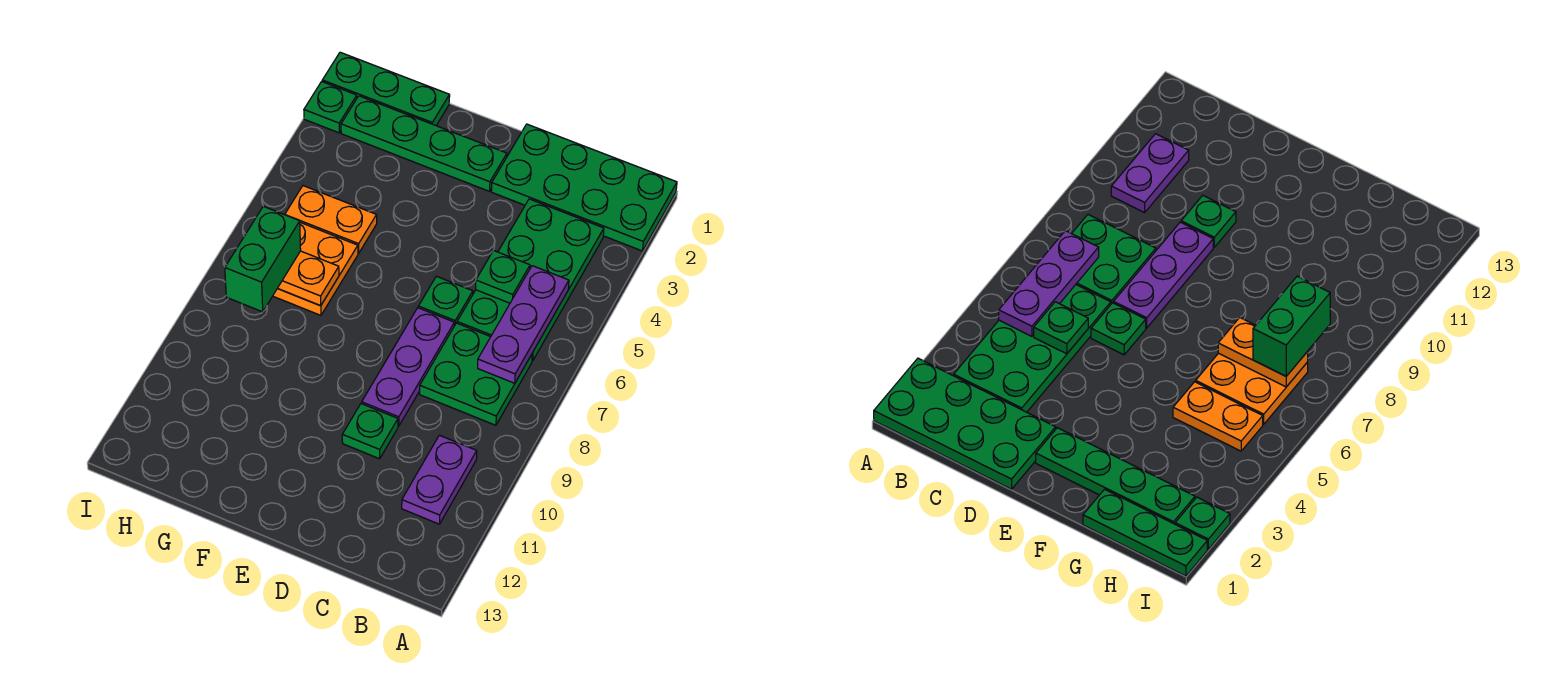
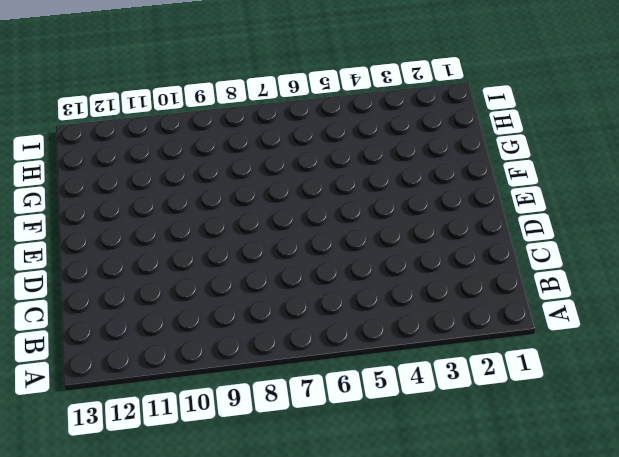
none -> green plate A1:D2 level 1
none -> green plate B3:C6 level 1
none -> green plate B7:C8 level 1

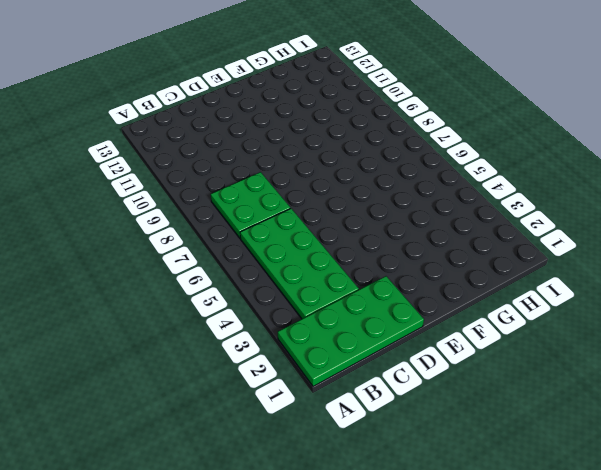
none -> purple plate B10:B11 level 1
none -> green plate D6 level 1
none -> purple plate D7:D9 level 1

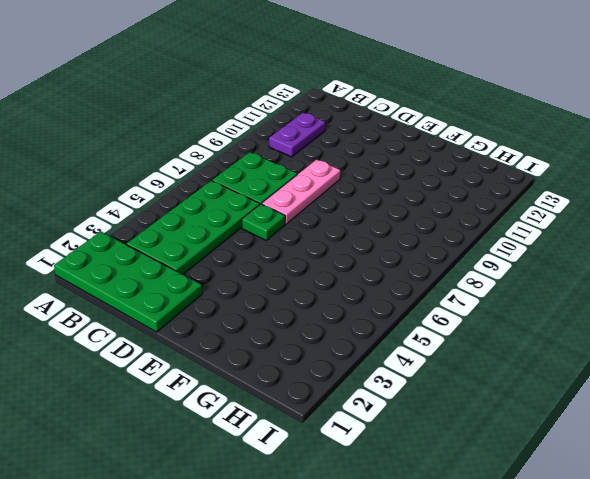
pink plate D7:D9 level 1 -> purple plate D7:D9 level 1
none -> green plate D10 level 1
none -> green plate E2:H2 level 1
none -> green plate G1:I1 level 1

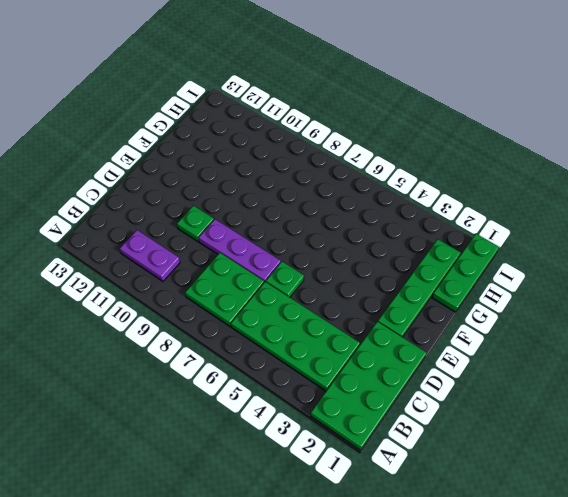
none -> orange plate G5:H5 level 1
none -> orange plate G6:H7 level 1
none -> green plate I2 level 1

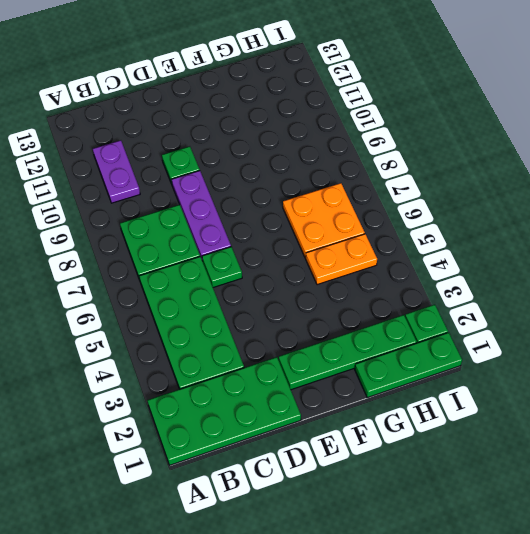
none -> purple plate B5:B7 level 2
none -> green plate C5 level 2
none -> orange plate G7:H7 level 2

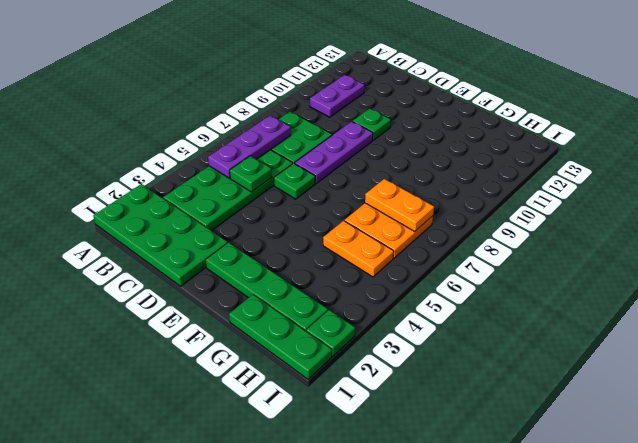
none -> green brick H7:H8 level 3

